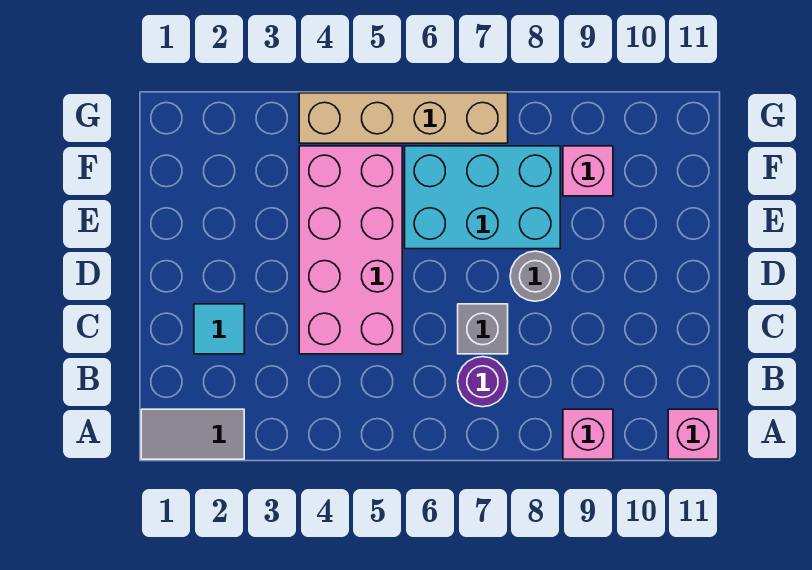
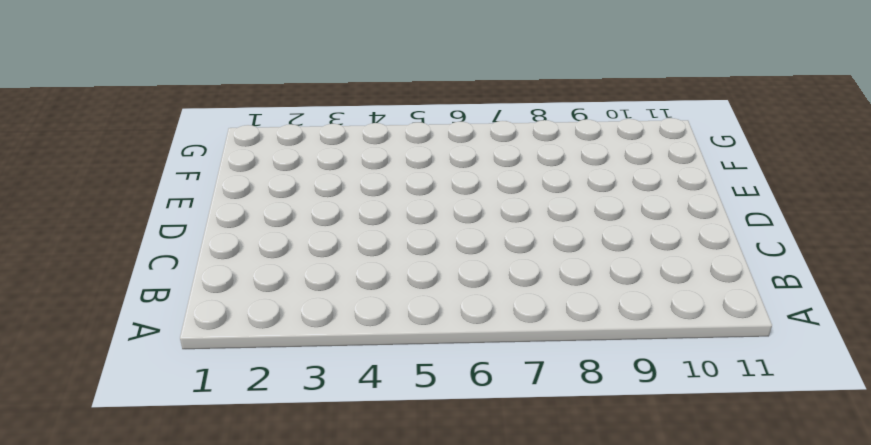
none -> grey tile A1:A2 level 1
none -> pink brick A9 level 1

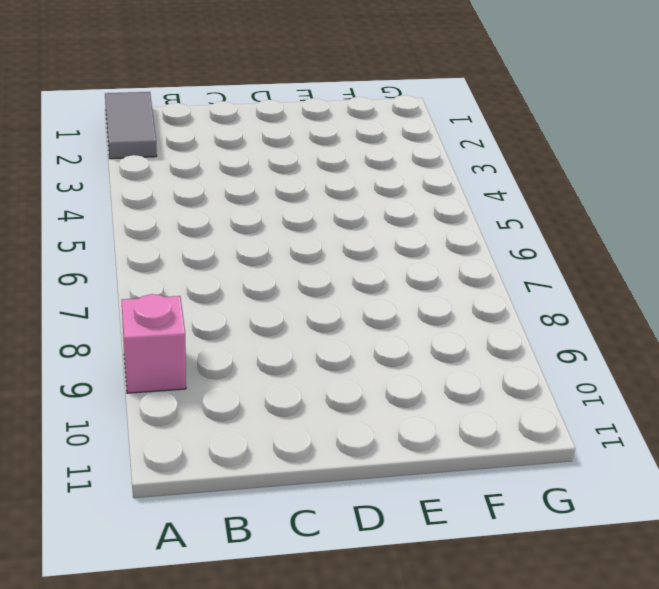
none -> pink brick A11 level 1
none -> purple round brick B7 level 1

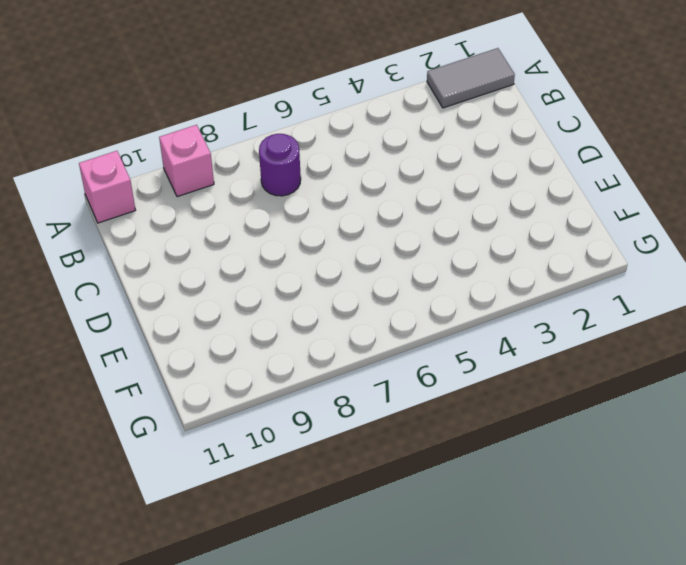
none -> cyan tile C2 level 1
none -> pink brick C4:F5 level 1

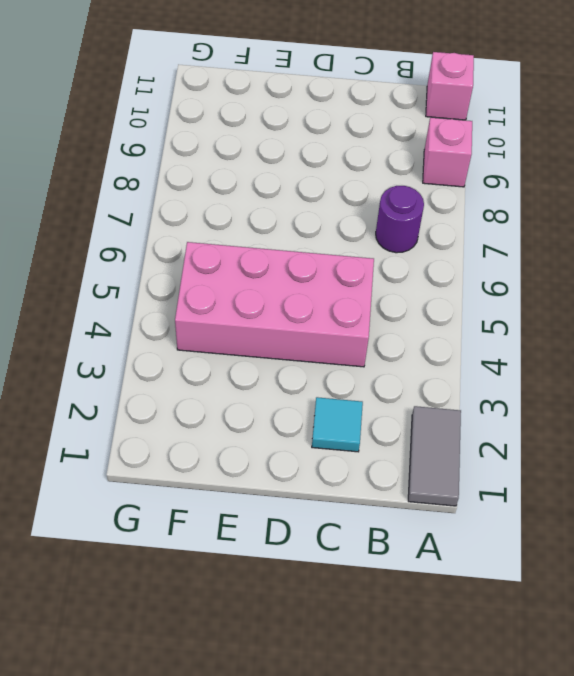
none -> grey brick C7 level 1
none -> grey round brick D8 level 1

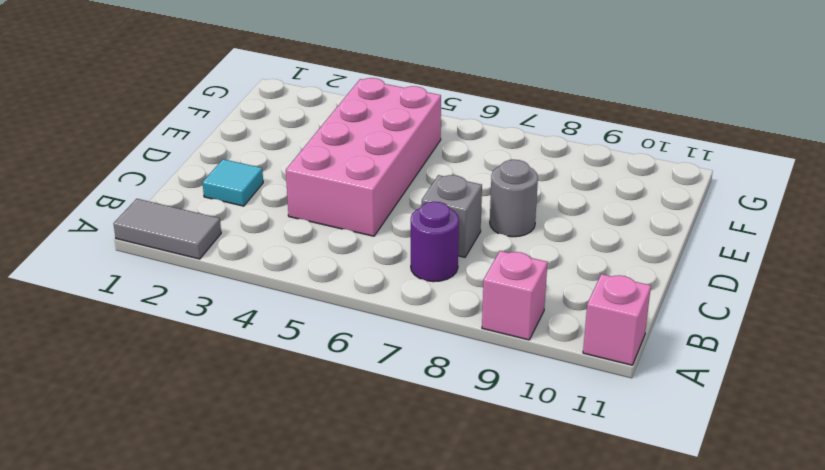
none -> cyan brick E6:F8 level 1
none -> pink brick F9 level 1

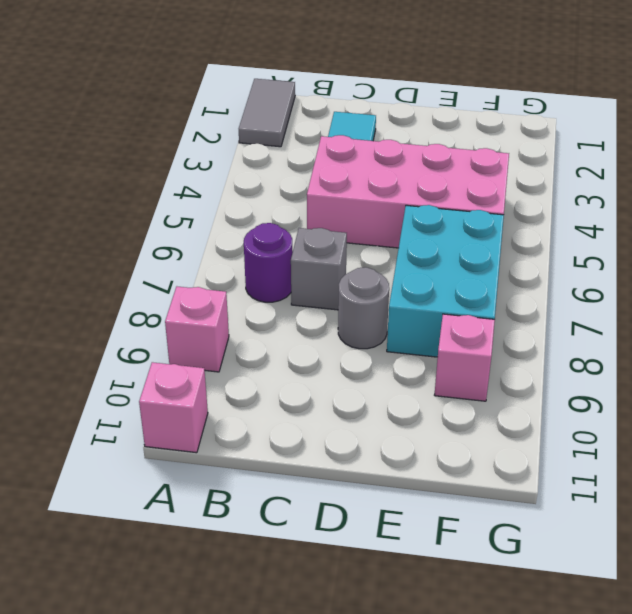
none -> tan brick G4:G7 level 1

